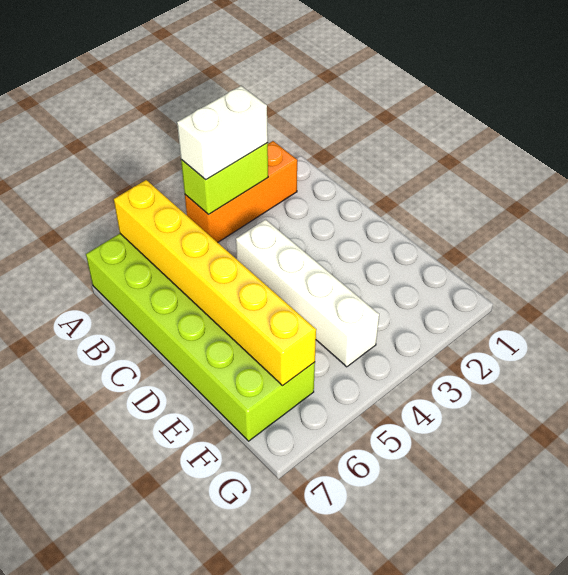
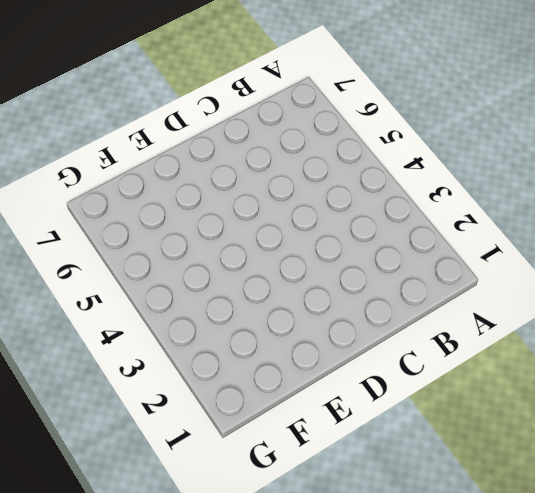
none -> orange brick A2:A4 level 1
none -> lime brick A6:F7 level 1

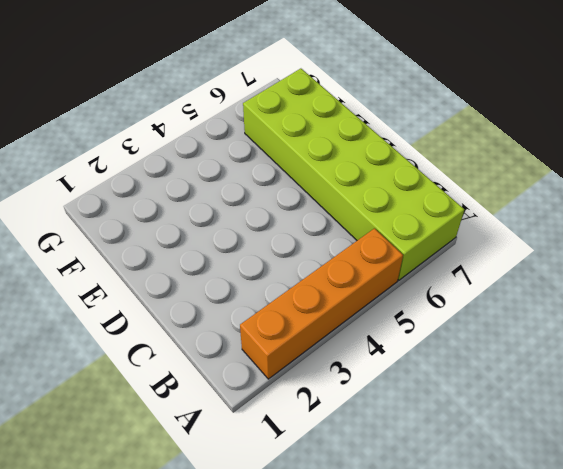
orange brick A2:A5 level 1 -> orange brick A2:A4 level 1
none -> white brick C4:F4 level 1
none -> lime brick A3:A4 level 2

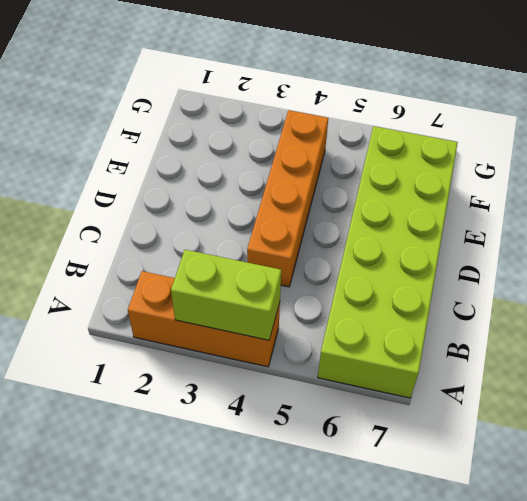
orange brick C4:F4 level 1 -> white brick C4:F4 level 1
none -> yellow brick A6:F6 level 2
none -> white brick A3:A4 level 3

